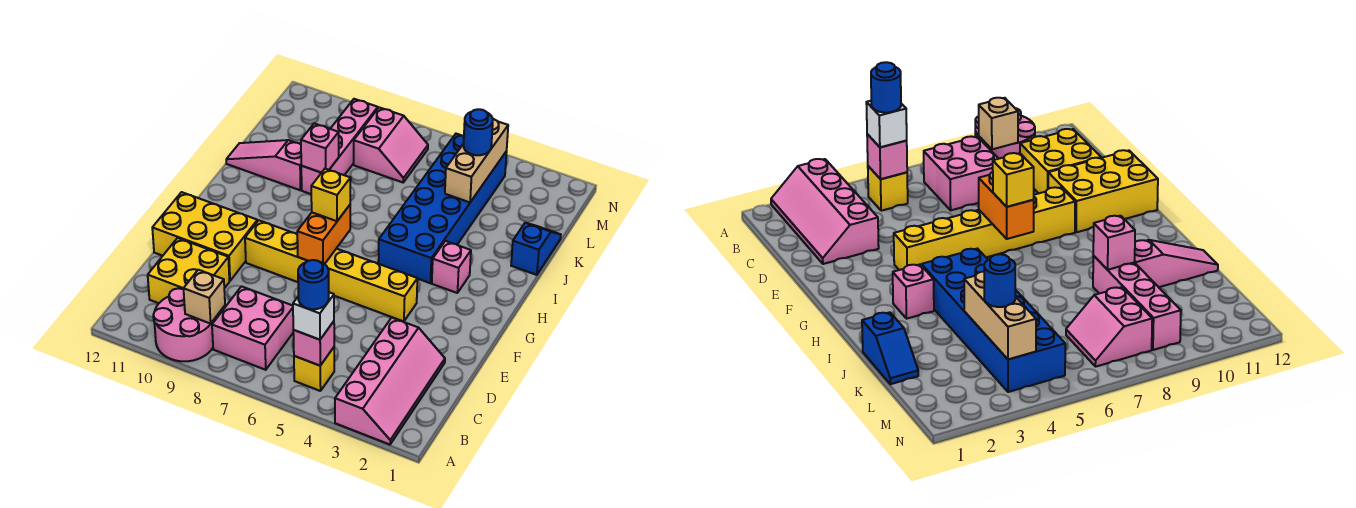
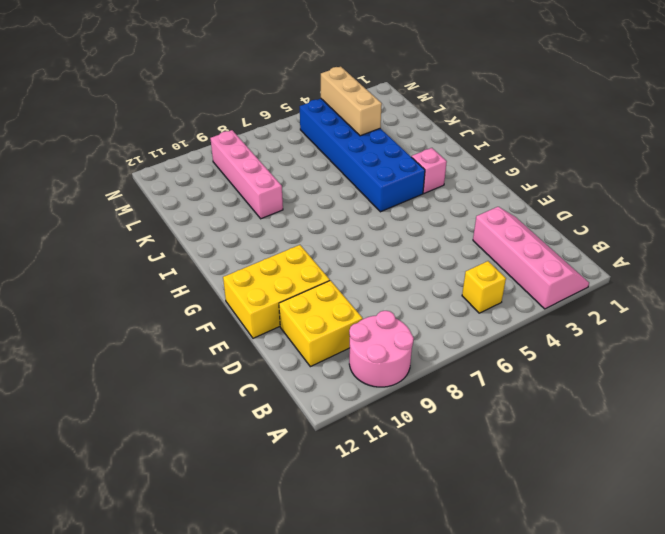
none -> pink brick B7:C8 level 1
none -> yellow brick F4:F9 level 1
none -> blue slope J1:K1 level 1 top J

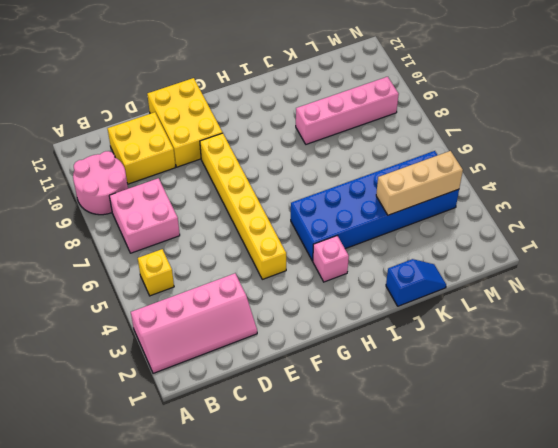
none -> pink slope J10:J12 level 1 top 10
none -> pink slope L7:M8 level 1 top 8
none -> pink brick B5 level 2

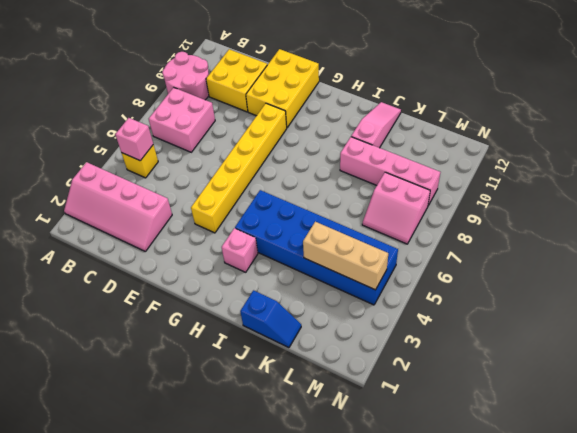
none -> tan brick B9 level 2
none -> orange brick F7:G7 level 2
none -> pink brick J9 level 2

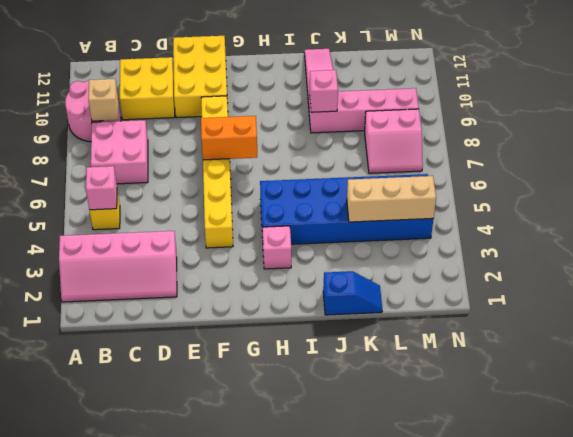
none -> white brick B5 level 3
none -> yellow brick G7 level 3
none -> blue round brick L4 level 3

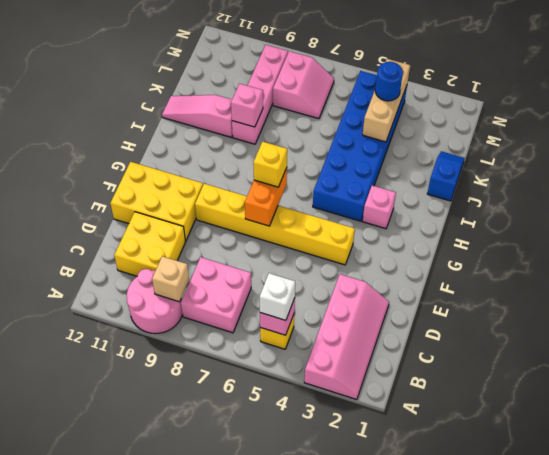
none -> blue round brick B5 level 4

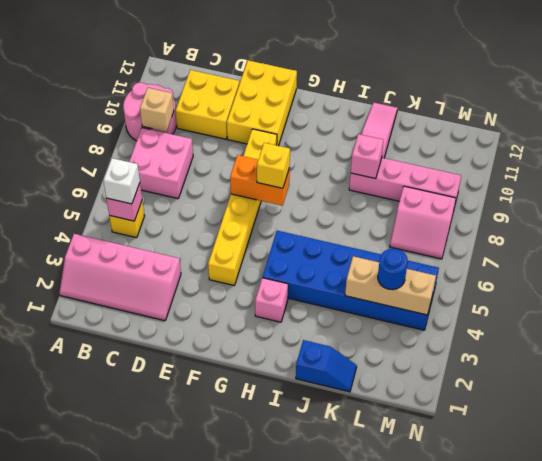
none -> blue round brick B5 level 4

